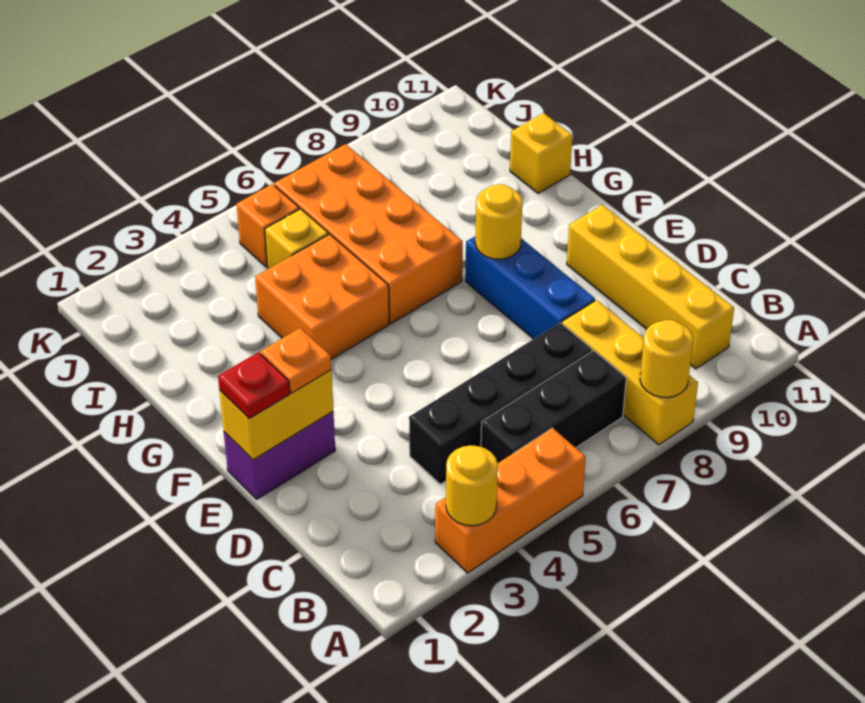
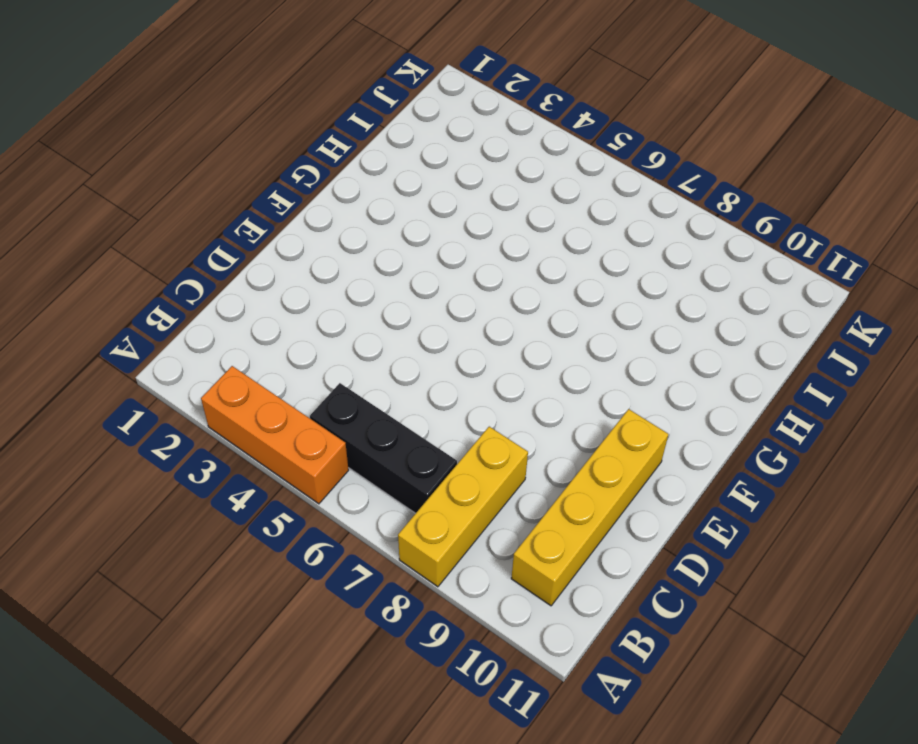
none -> black brick C4:C7 level 1
none -> blue brick D8:F8 level 1
none -> purple brick E1:E2 level 1

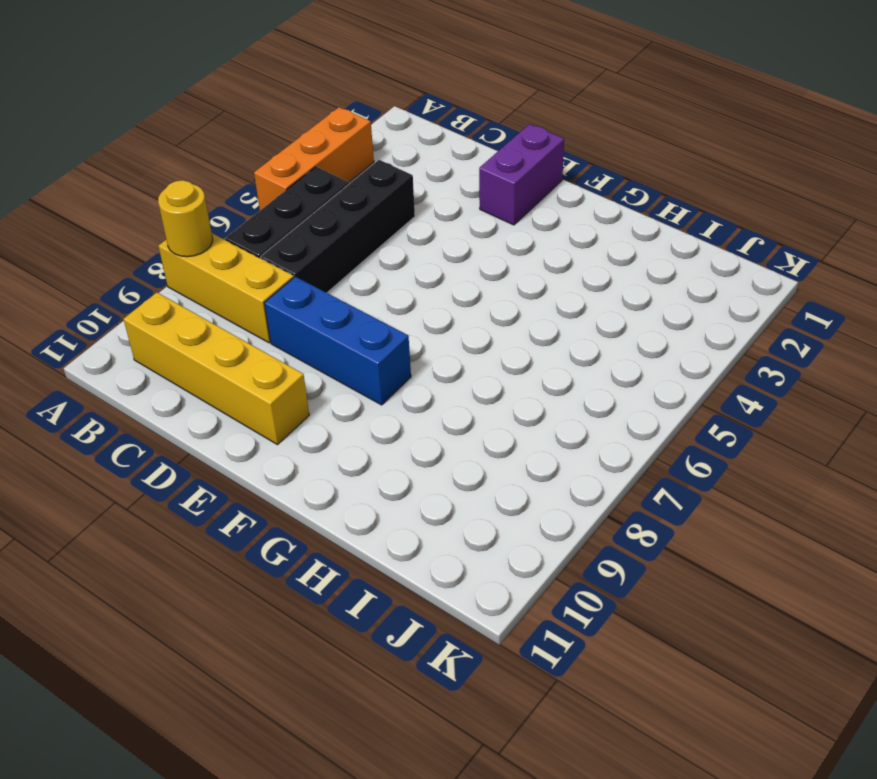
none -> orange brick G4:H5 level 1
none -> orange brick G6:J7 level 1
none -> yellow brick H11 level 1

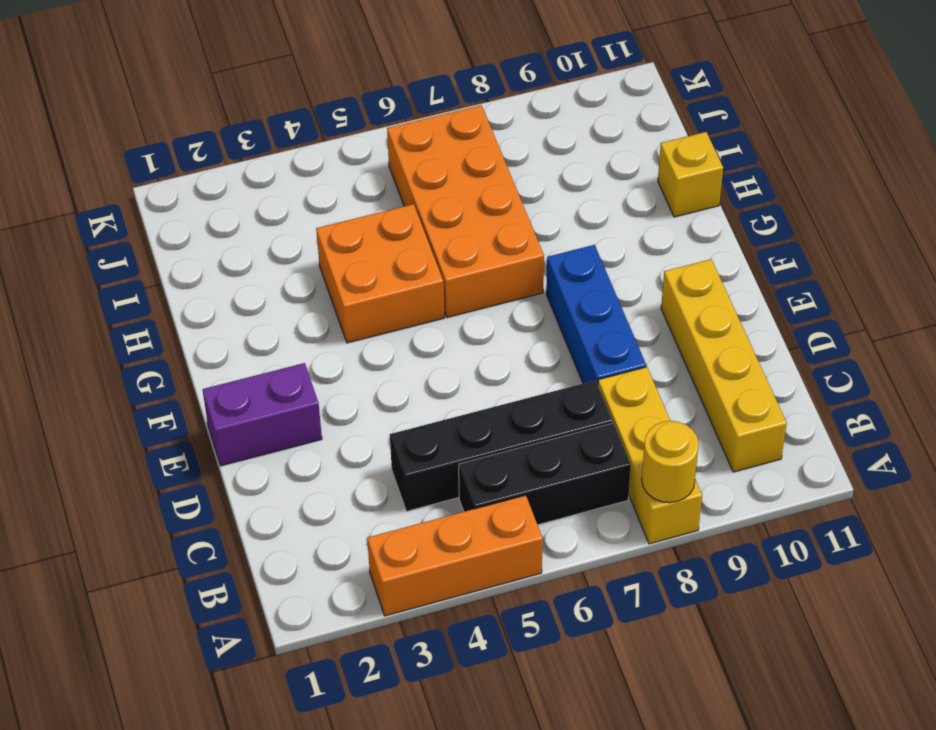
none -> yellow brick I5 level 1
none -> orange brick J5 level 1
none -> yellow round brick A3 level 2

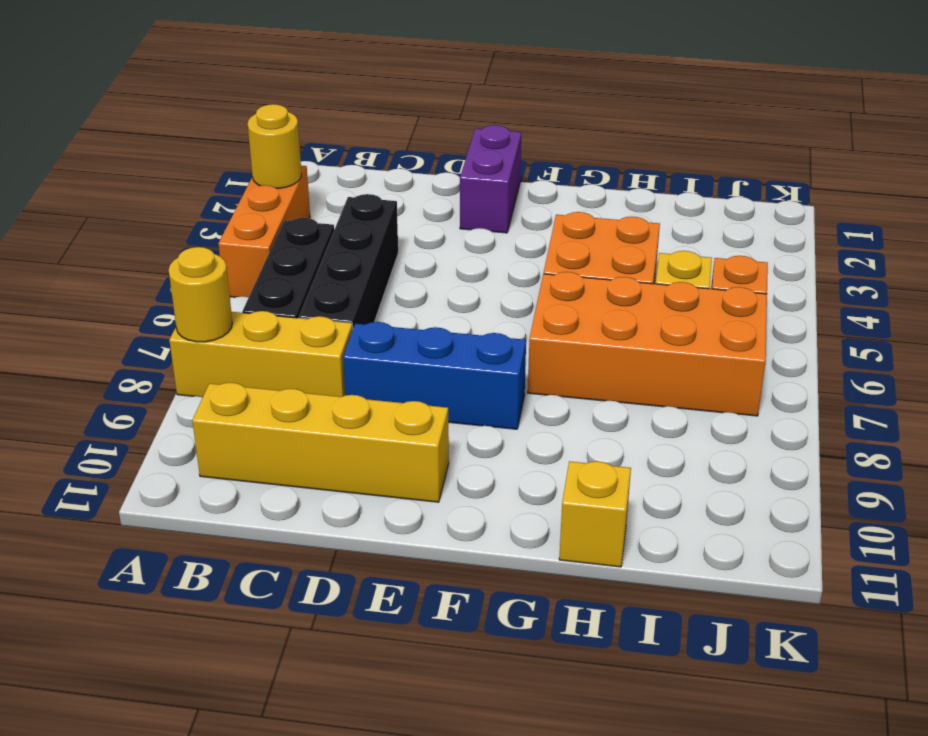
none -> yellow brick E1:E2 level 2
none -> yellow round brick F8 level 2
none -> red plate E1 level 3

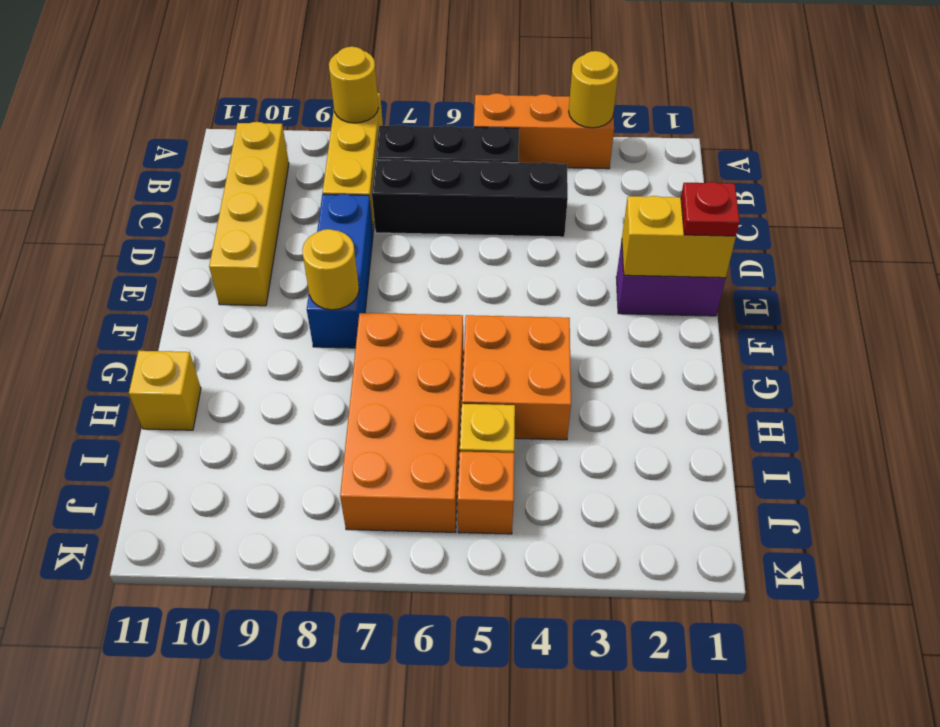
none -> orange plate E2 level 3

